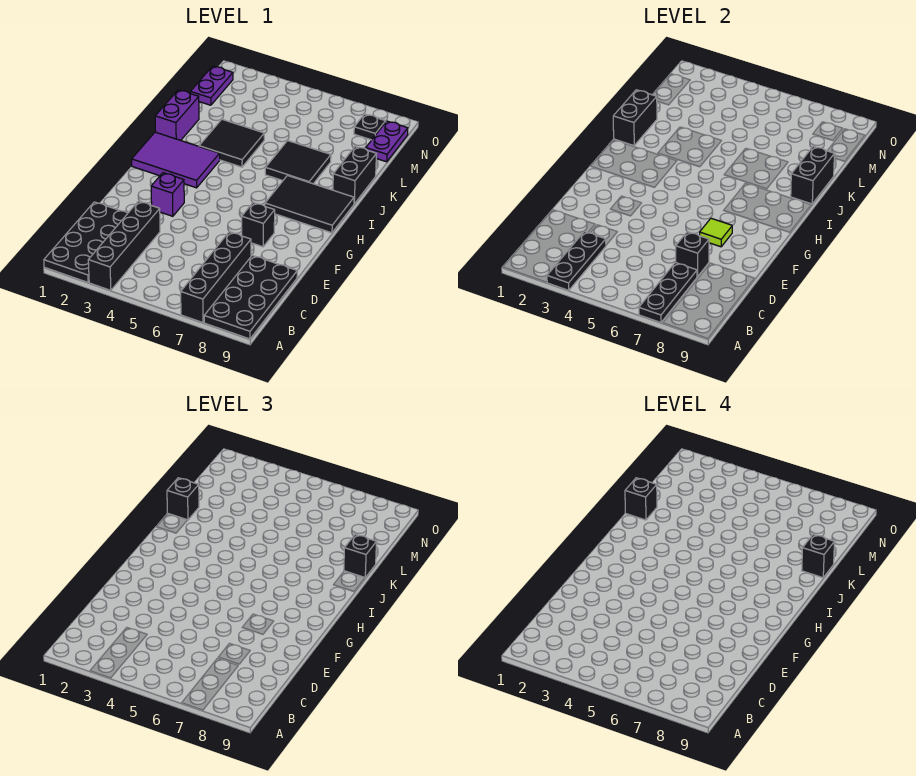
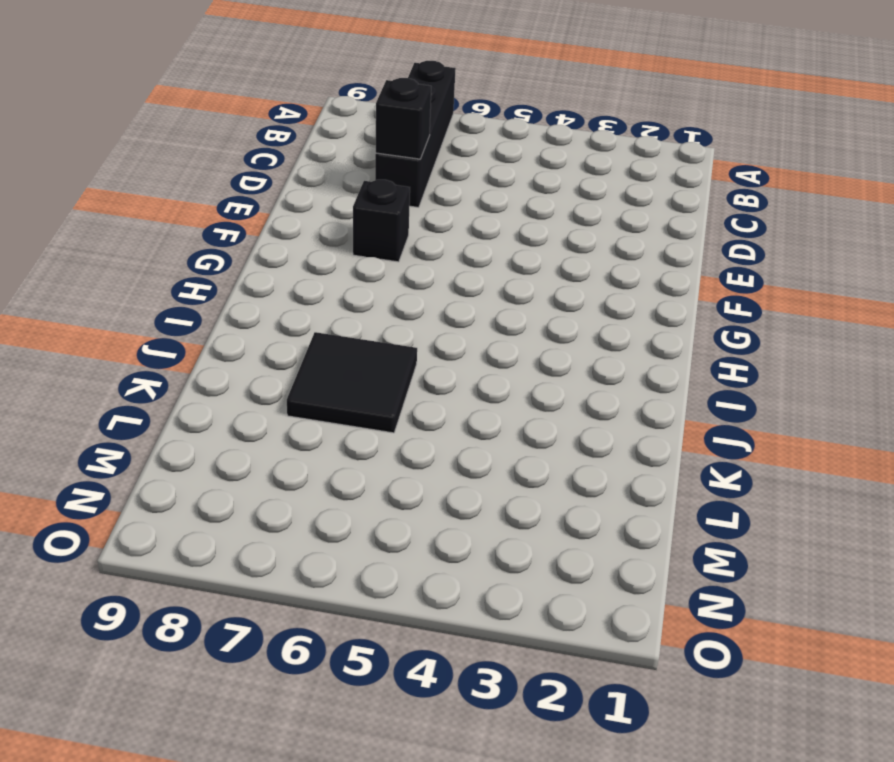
none -> black plate A1:D2 level 1
none -> black brick A3:D3 level 1
none -> black plate A8:D9 level 1

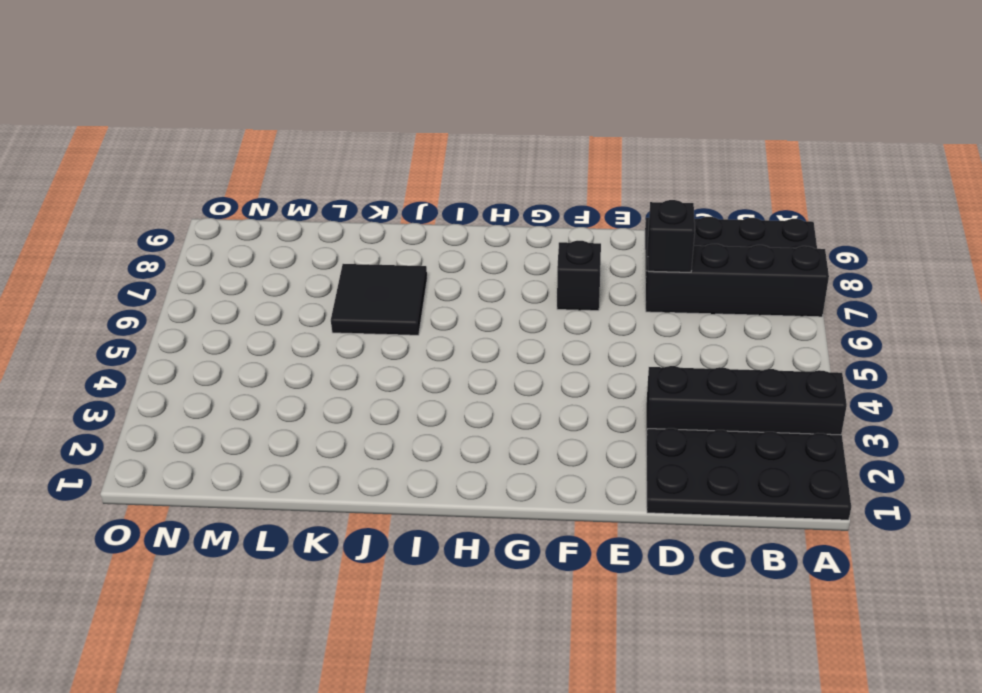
none -> purple brick F3 level 1
none -> purple tile H1:I3 level 1
none -> black tile H7:I9 level 1

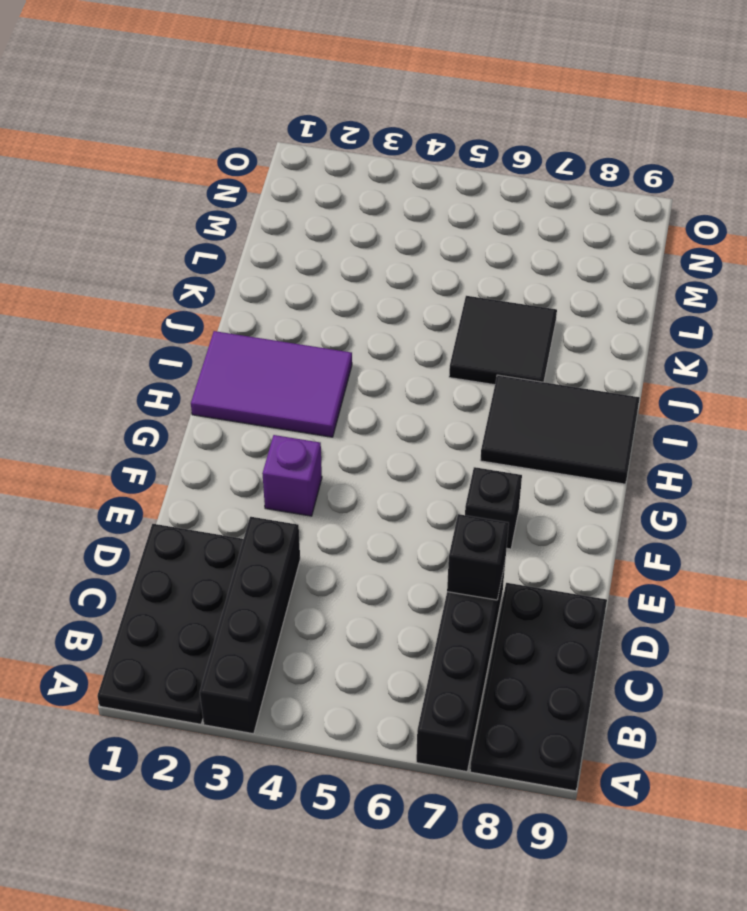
none -> purple brick J1:K1 level 1
none -> black tile J3:K4 level 1
none -> black brick J9:K9 level 1

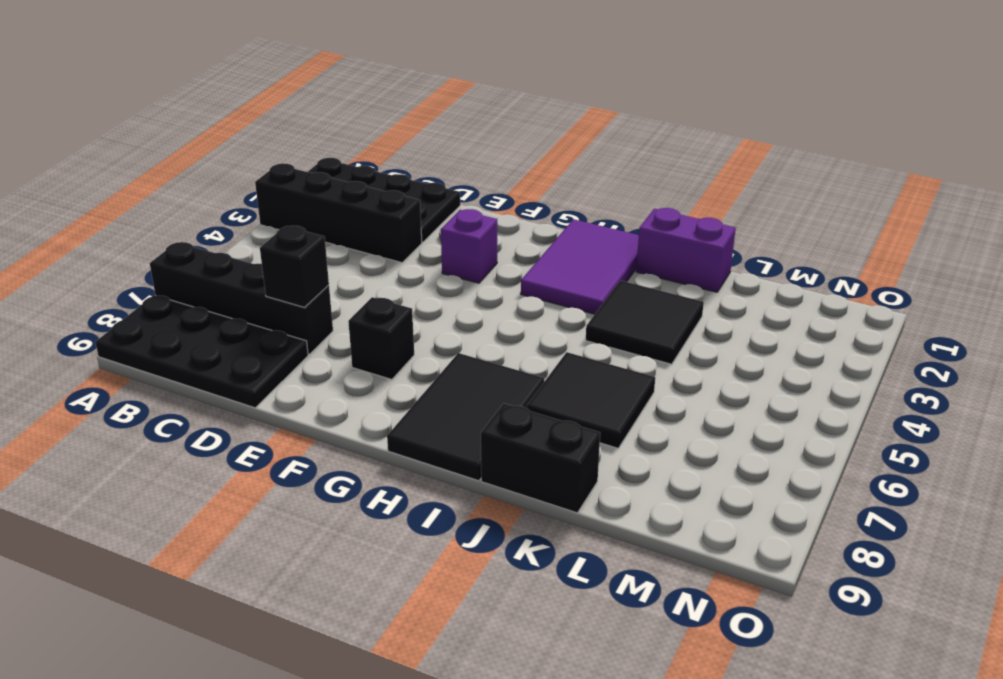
none -> purple plate M1:N1 level 1
none -> purple plate M9:N9 level 1
none -> black plate N8 level 1

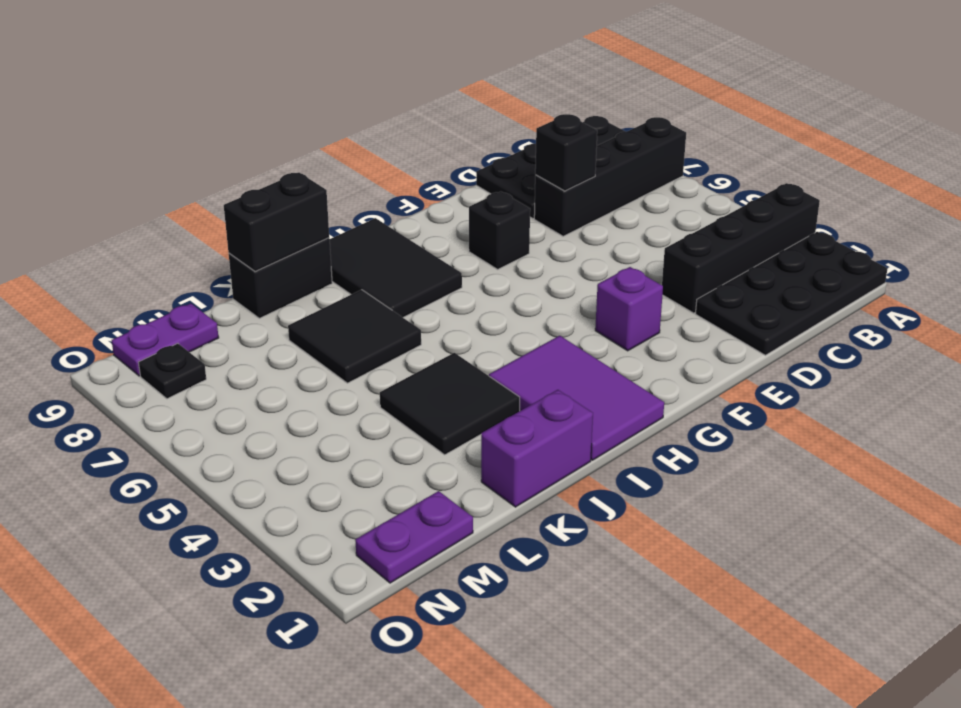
none -> black plate A3:C3 level 2
none -> black plate A7:C7 level 2
none -> lime tile F7 level 2

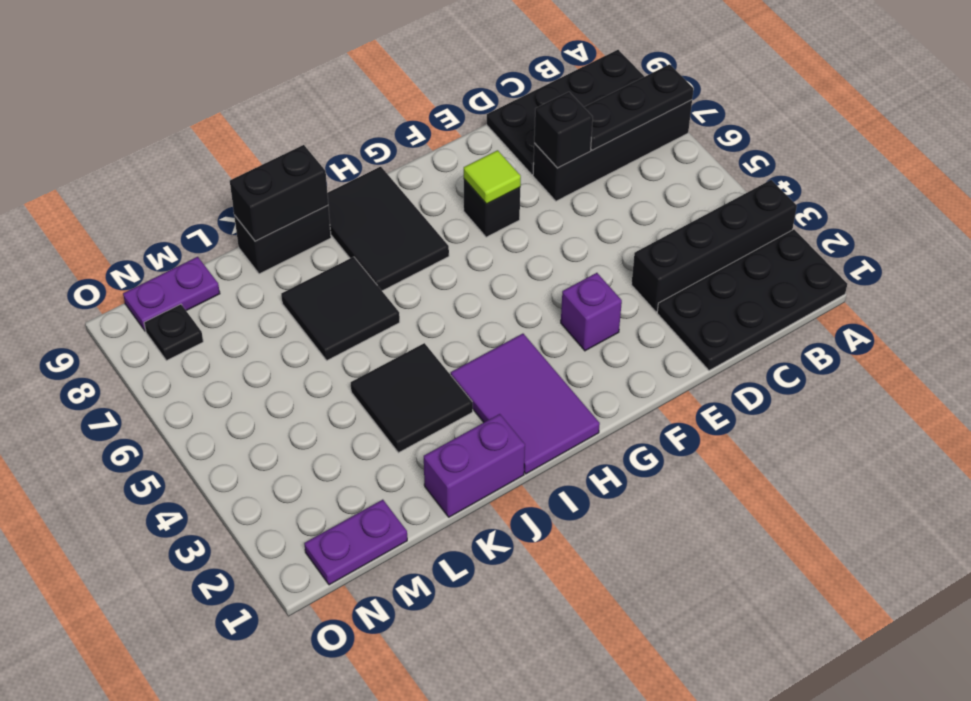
none -> black plate A3:C3 level 2
none -> black brick J1:K1 level 2
none -> black brick K1 level 3

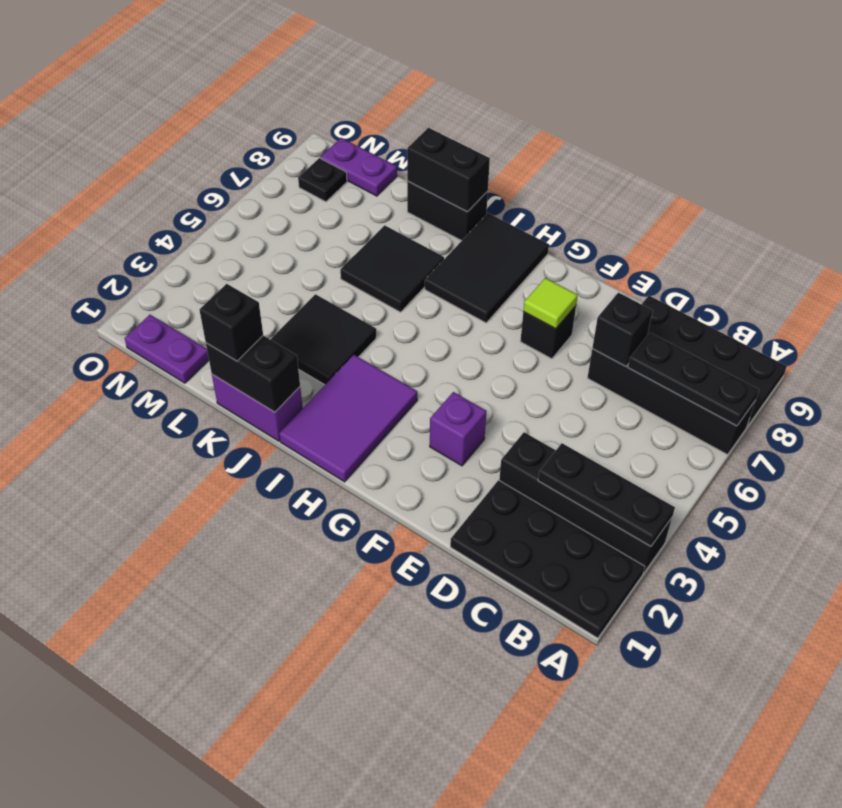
none -> black brick K9 level 3
none -> black brick K1 level 4
none -> black brick K9 level 4

